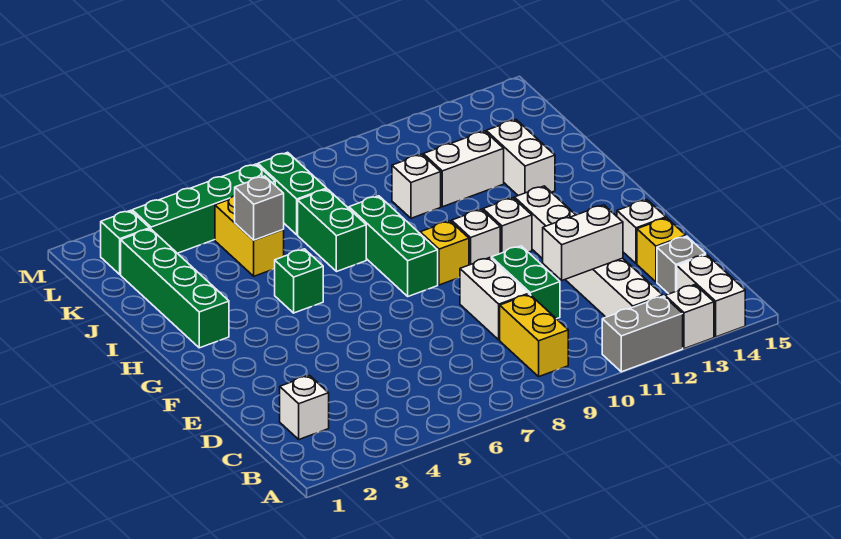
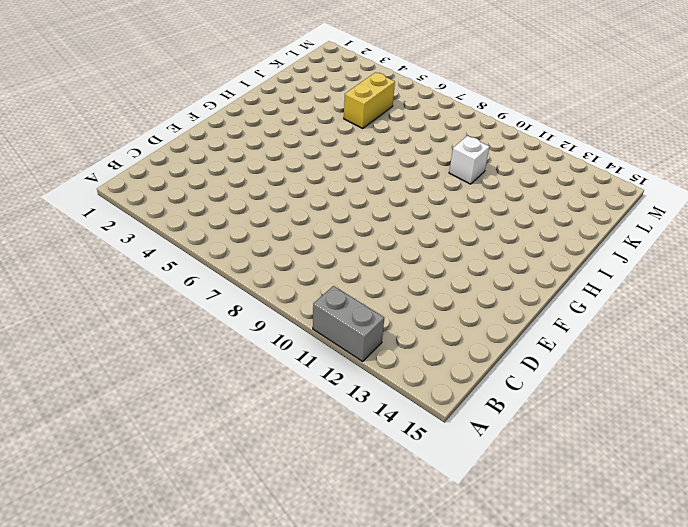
none -> white brick A13 level 1
none -> white brick A14:B14 level 1
none -> yellow brick B9:C9 level 1

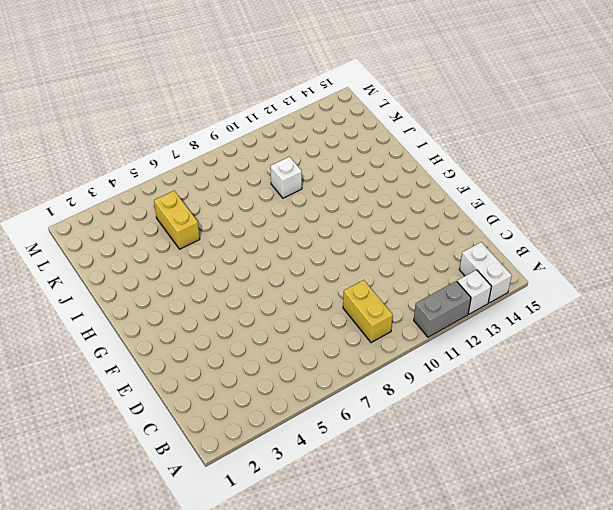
none -> white brick B12:G12 level 1
none -> white brick C2 level 1
none -> grey brick C14 level 1

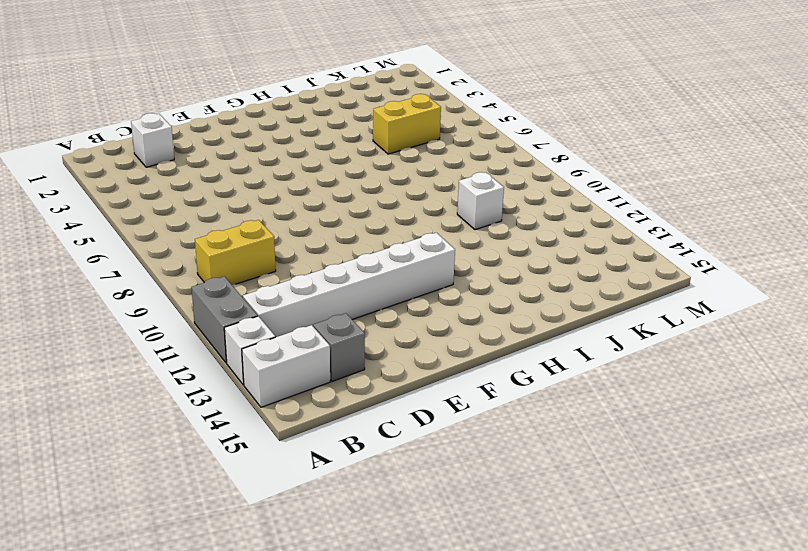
none -> white brick D9:E9 level 1
none -> green brick D10:E10 level 1
none -> yellow brick D14 level 1

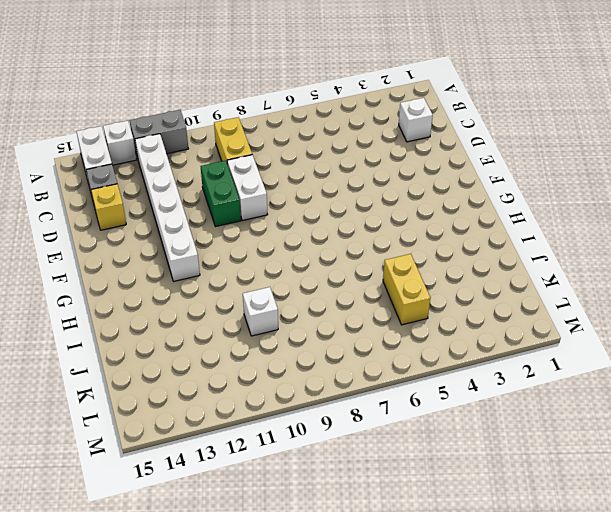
none -> white brick E14 level 1
none -> green brick G8:I8 level 1
none -> yellow brick G9 level 1

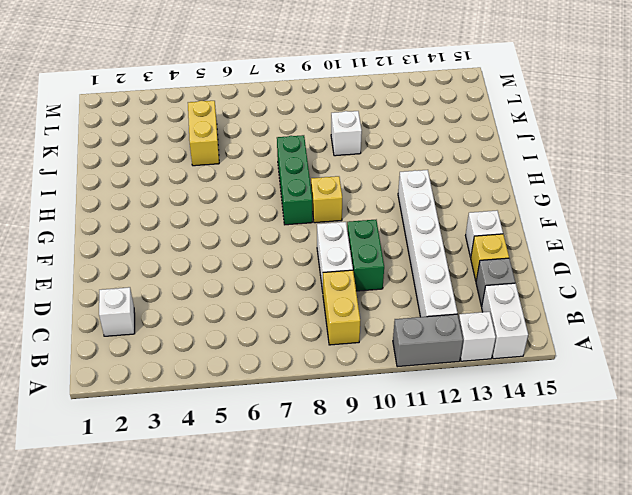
none -> white brick G10 level 1
none -> white brick G11 level 1
none -> green brick H2:K2 level 1

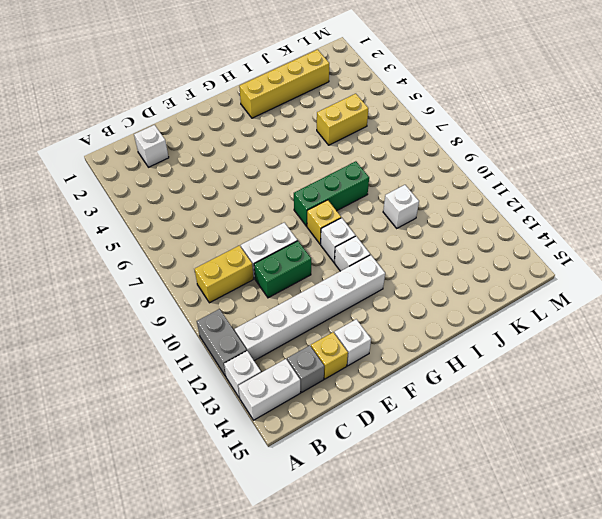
yellow brick H2:K2 level 1 -> green brick H2:K2 level 1
none -> green brick H5 level 1
none -> green brick I7:J7 level 1
none -> white brick I13:J13 level 1

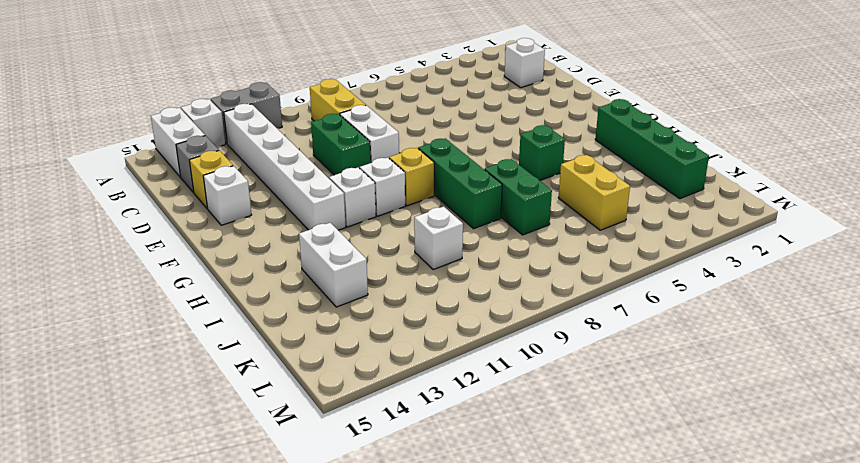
none -> white brick J11:J12 level 1
none -> green brick K7:L7 level 1
none -> green brick L2 level 1

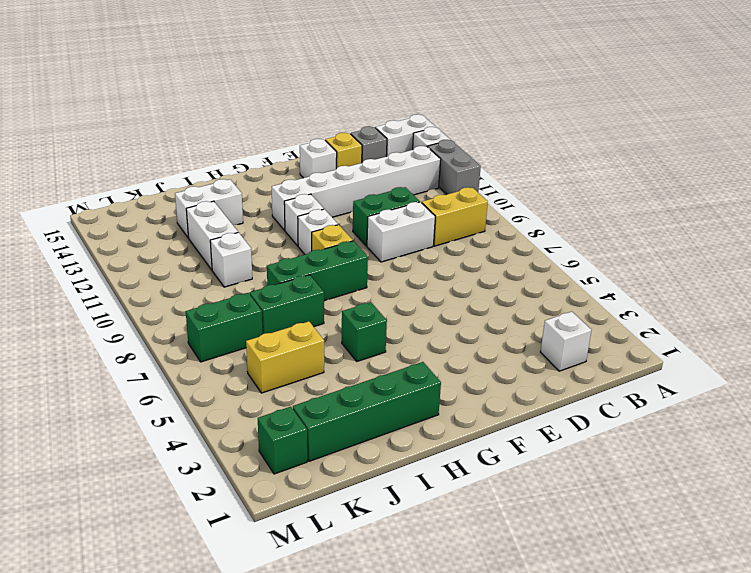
none -> green brick L3:L6 level 1
none -> white brick D11:D12 level 2
none -> grey brick J5 level 2

